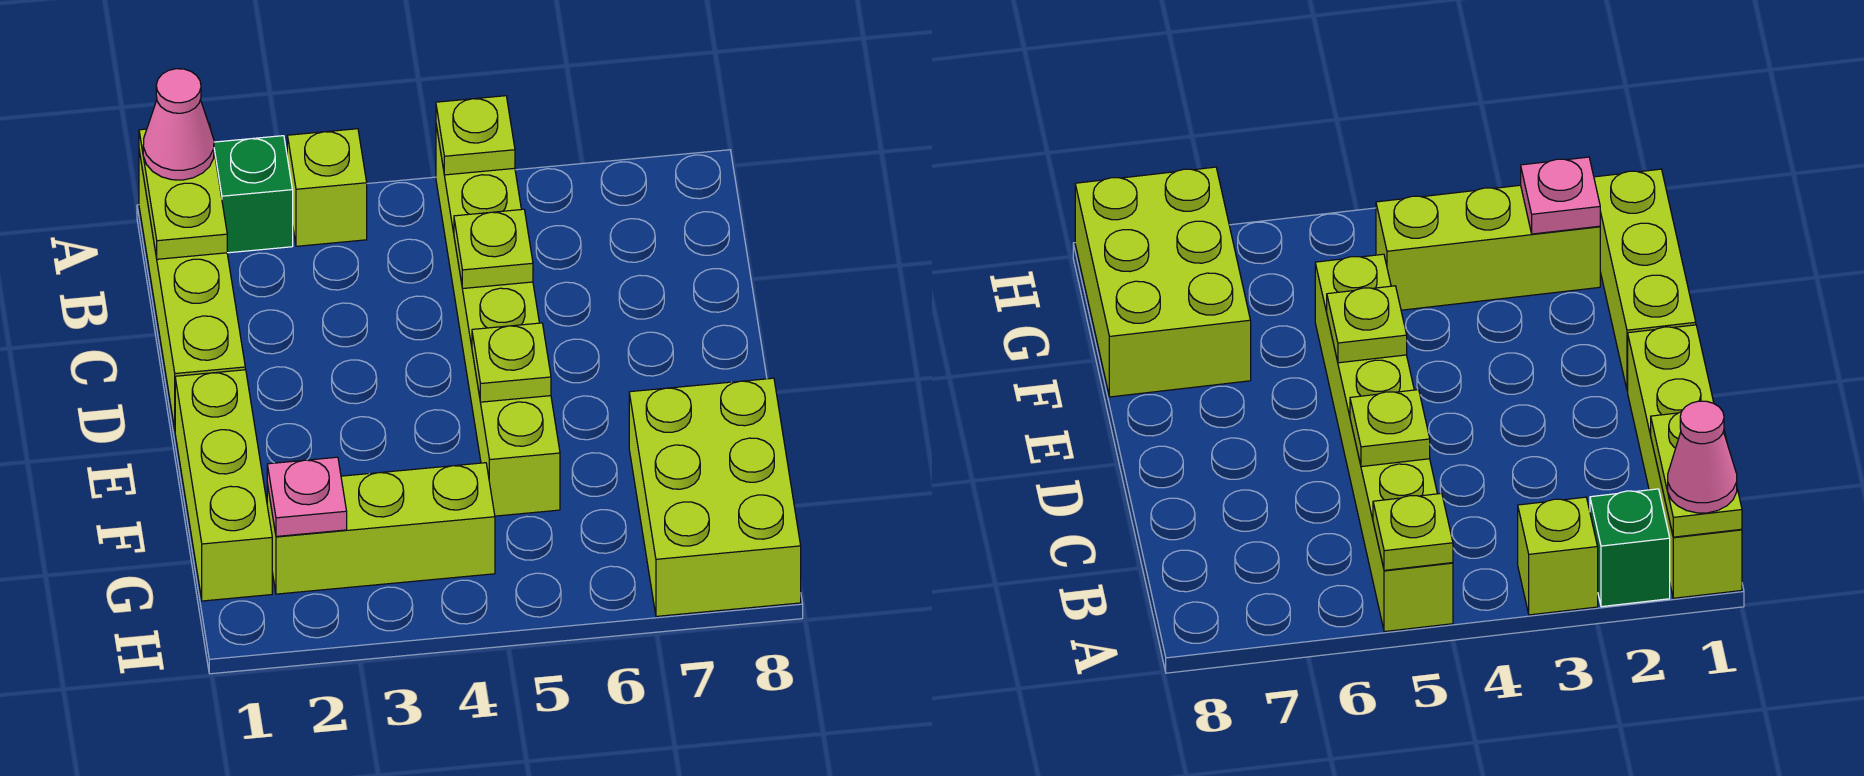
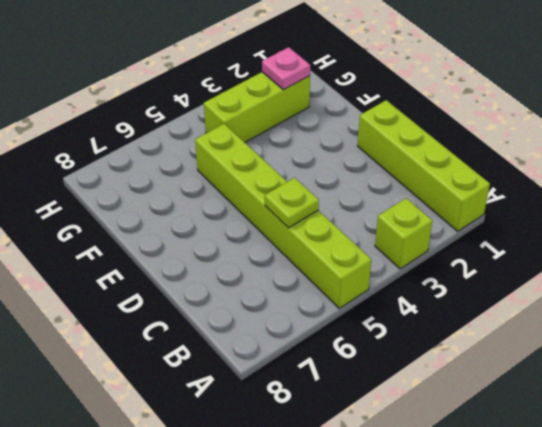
none -> green brick A2 level 1
none -> lime brick E1:G1 level 1
none -> lime brick F7:H8 level 1

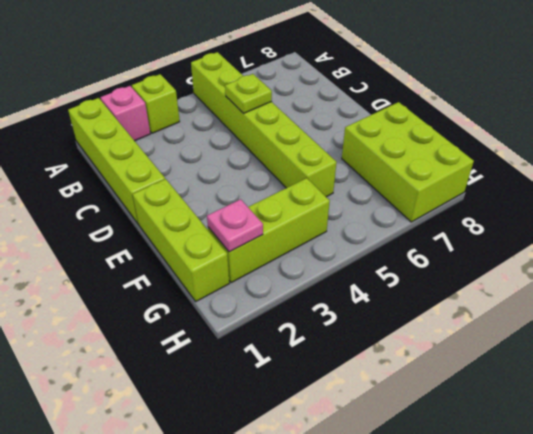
pink brick A2 level 1 -> green brick A2 level 1
none -> lime plate A1:B1 level 2
none -> lime plate A5 level 2
none -> lime plate E5 level 2

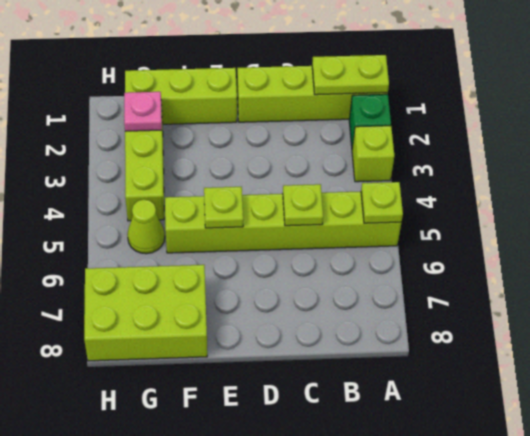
lime cone G5 level 1 -> none
none -> pink cone A1 level 3

